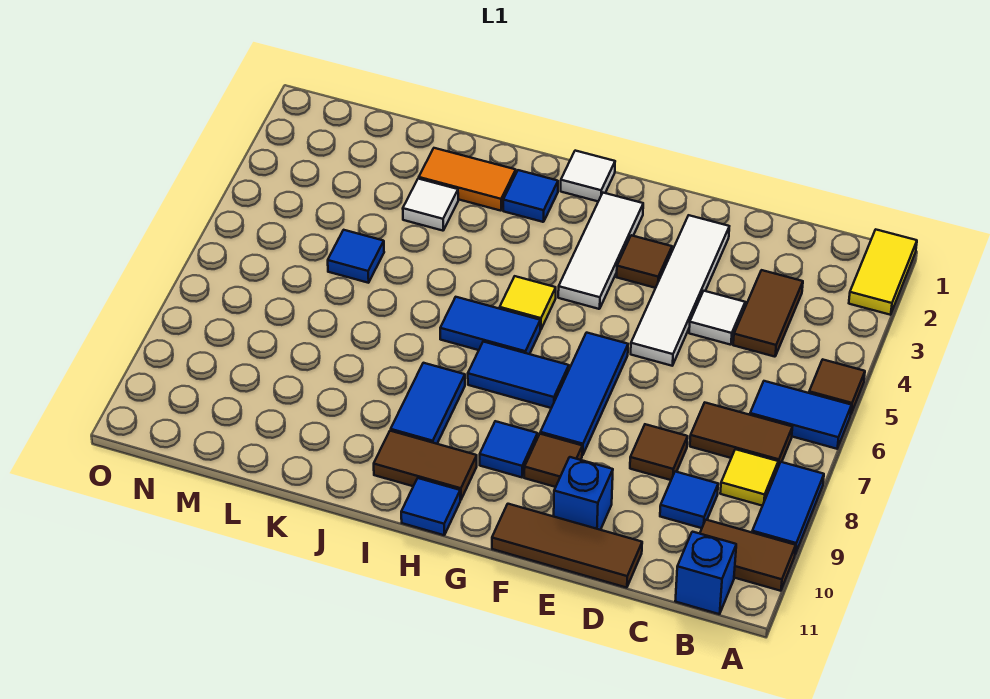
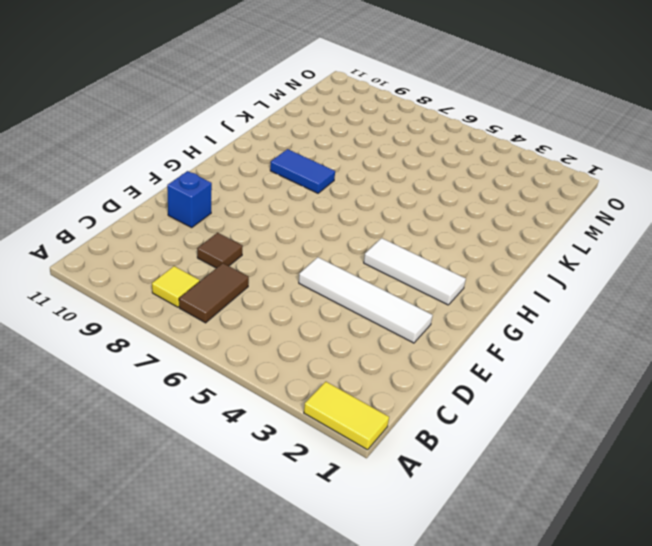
none -> brown tile A5 level 1
none -> blue tile A6:B6 level 1
none -> blue tile A8:A9 level 1
none -> brown tile A10:B10 level 1

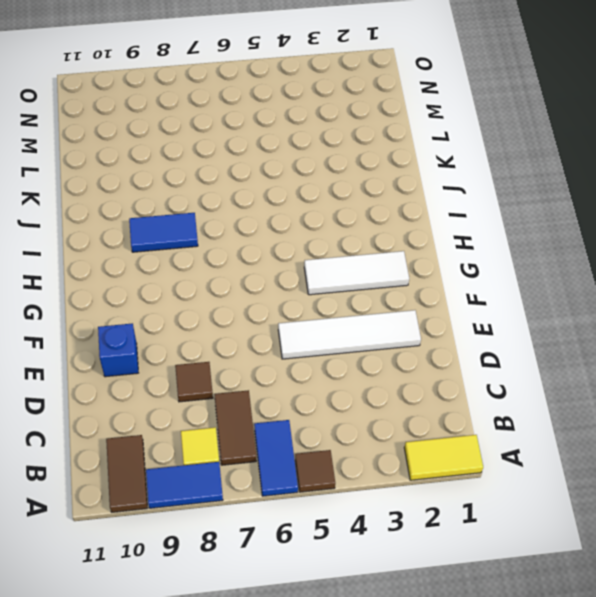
none -> blue brick B11 level 1
none -> brown tile C3:C4 level 1
none -> blue tile C9 level 1
none -> white tile D4 level 1

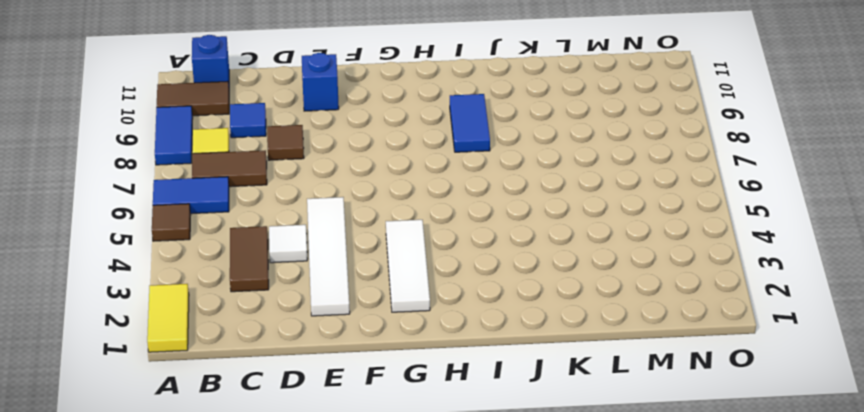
none -> brown tile D11:F11 level 1
none -> brown tile F3 level 1
none -> blue tile F6:F8 level 1
none -> brown tile F9 level 1

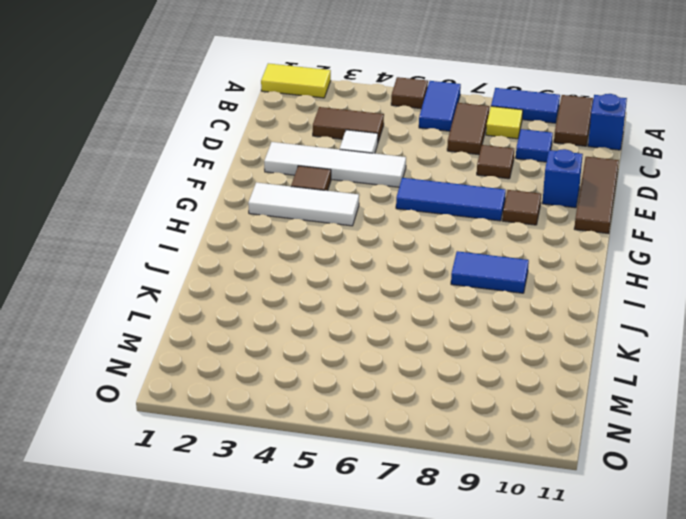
none -> blue tile G7:H7 level 1
none -> blue tile G9 level 1
none -> white tile H1 level 1
none -> yellow tile H5 level 1

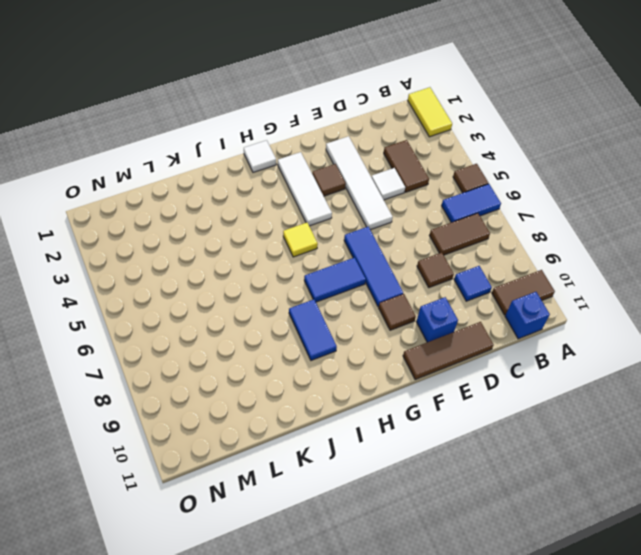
none -> blue tile A8:A9 level 1
none -> yellow tile B8 level 1
none -> blue tile G9 level 1
none -> blue tile H6:I6 level 1

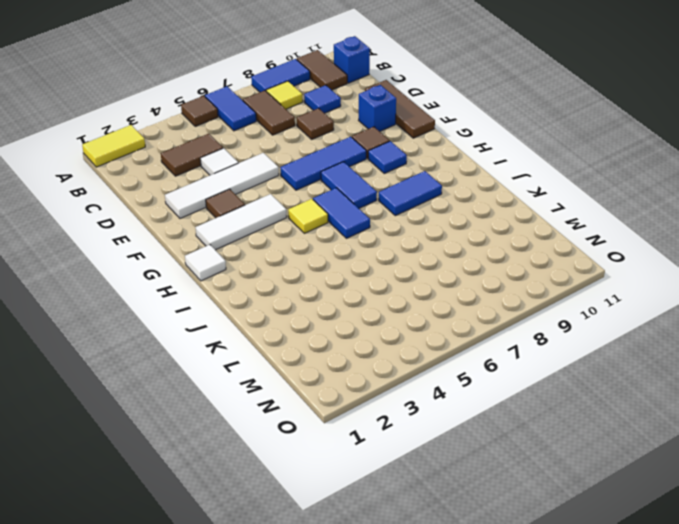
none -> brown tile H10:I10 level 1
none -> blue tile H11 level 1
none -> blue tile I2 level 1
none -> orange tile J2:K2 level 1

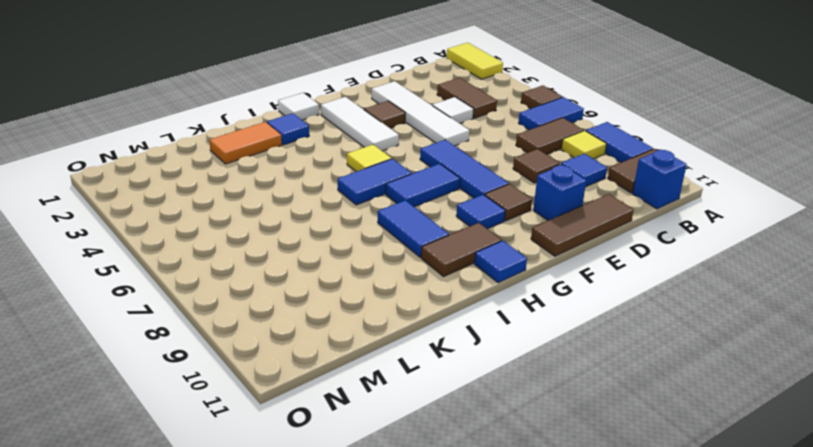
none -> white tile K3 level 1
none -> blue tile L5 level 1

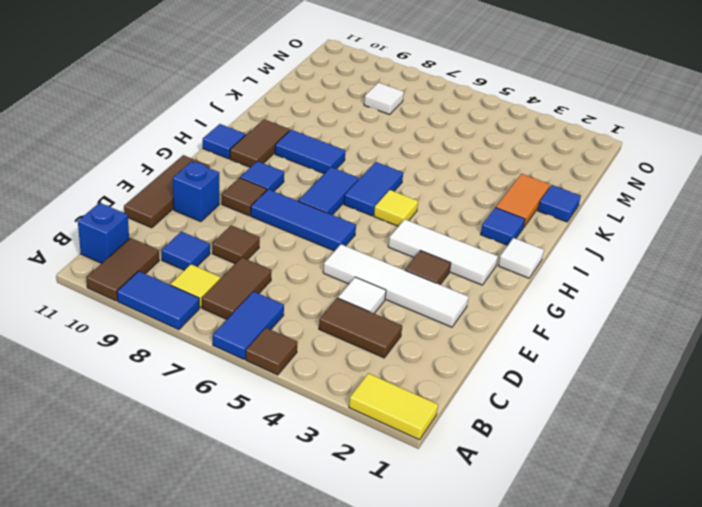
blue tile K1 level 1 -> blue tile L5 level 1
white tile M8 level 1 -> white tile K3 level 1

